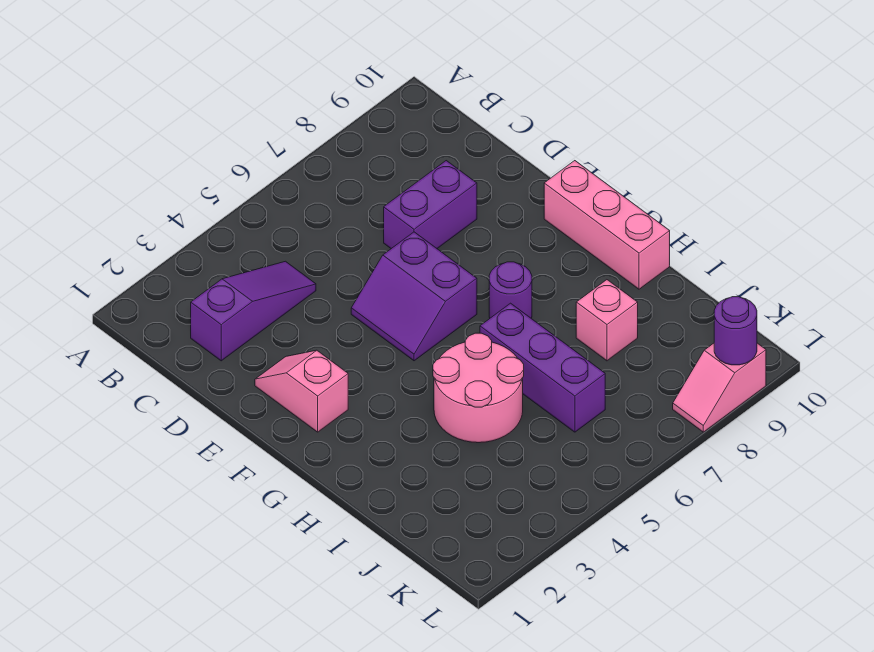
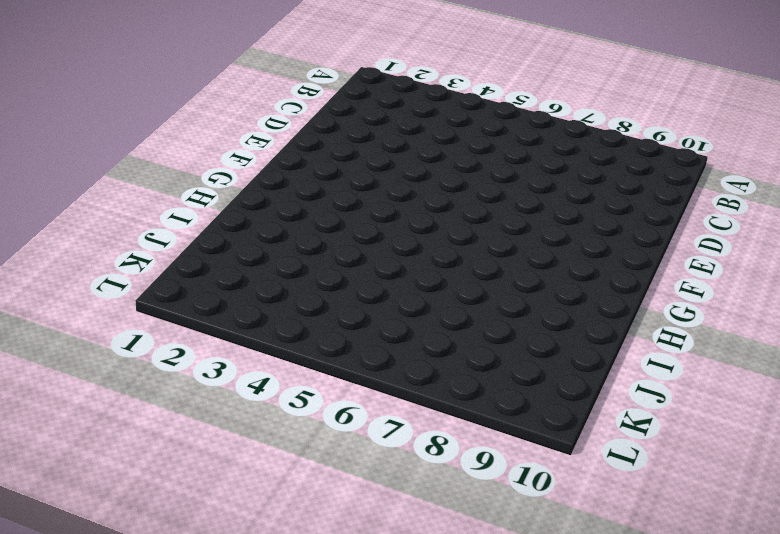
none -> purple slope C2:C4 level 1 top 2
none -> purple brick D7:D8 level 1

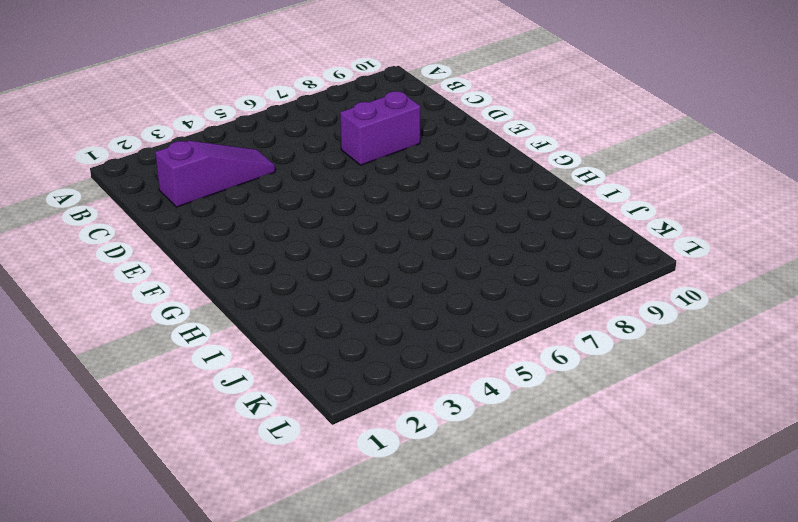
none -> pink slope E2:F2 level 1 top F
none -> purple slope E5:F6 level 1 top 6

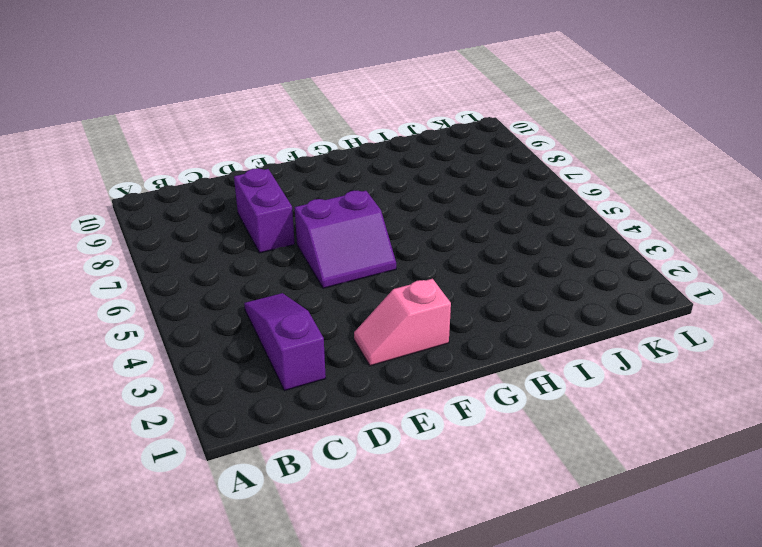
none -> pink brick F10:H10 level 1
none -> purple round brick G7 level 1

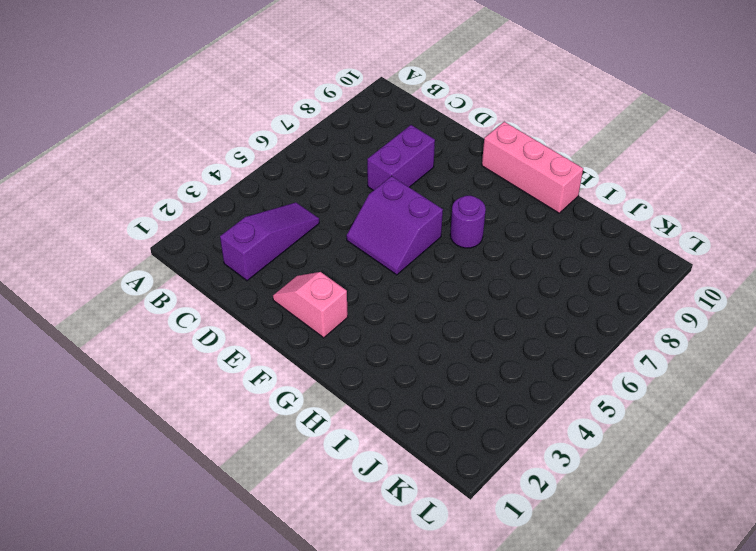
none -> pink round brick H4:I5 level 1
none -> purple brick H6:J6 level 1

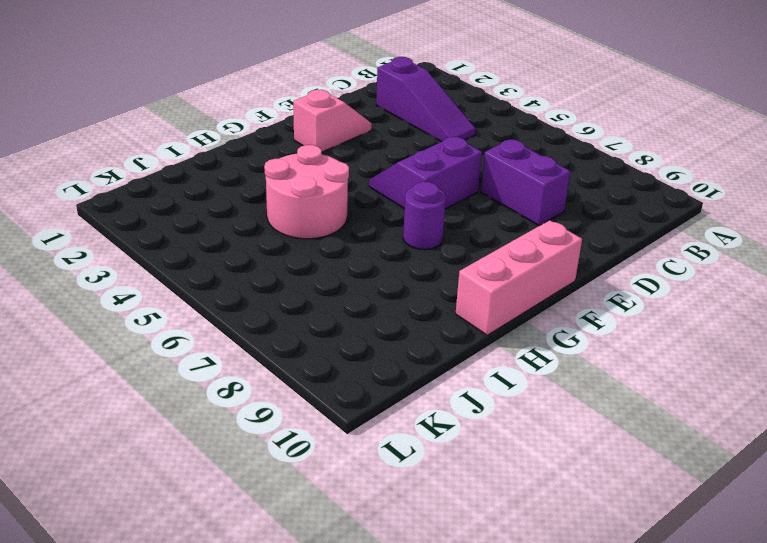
none -> purple brick H6:J6 level 1
none -> pink brick I8 level 1

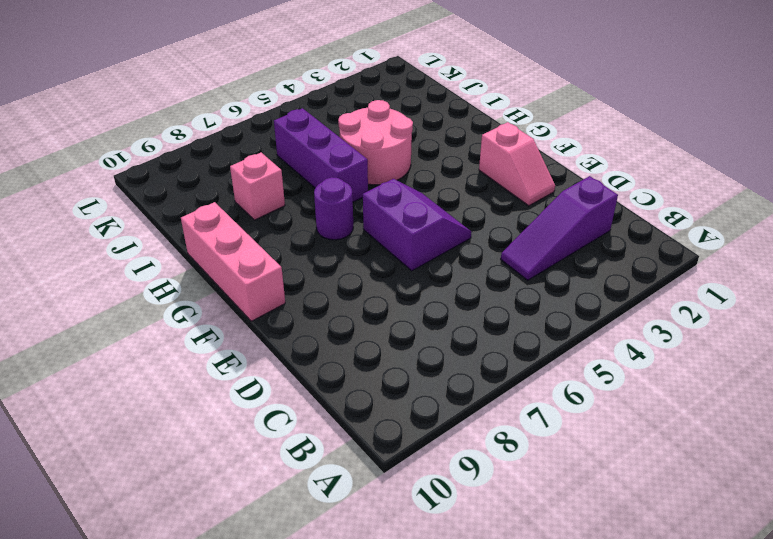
none -> purple brick D7:D8 level 1
none -> pink slope L8:L9 level 1 top 9

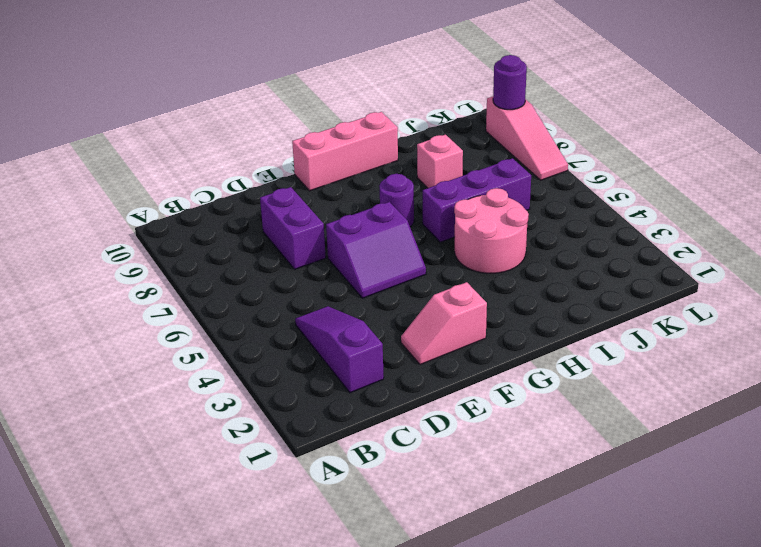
pink slope L7:L9 level 1 top 9 -> pink slope L8:L9 level 1 top 9

